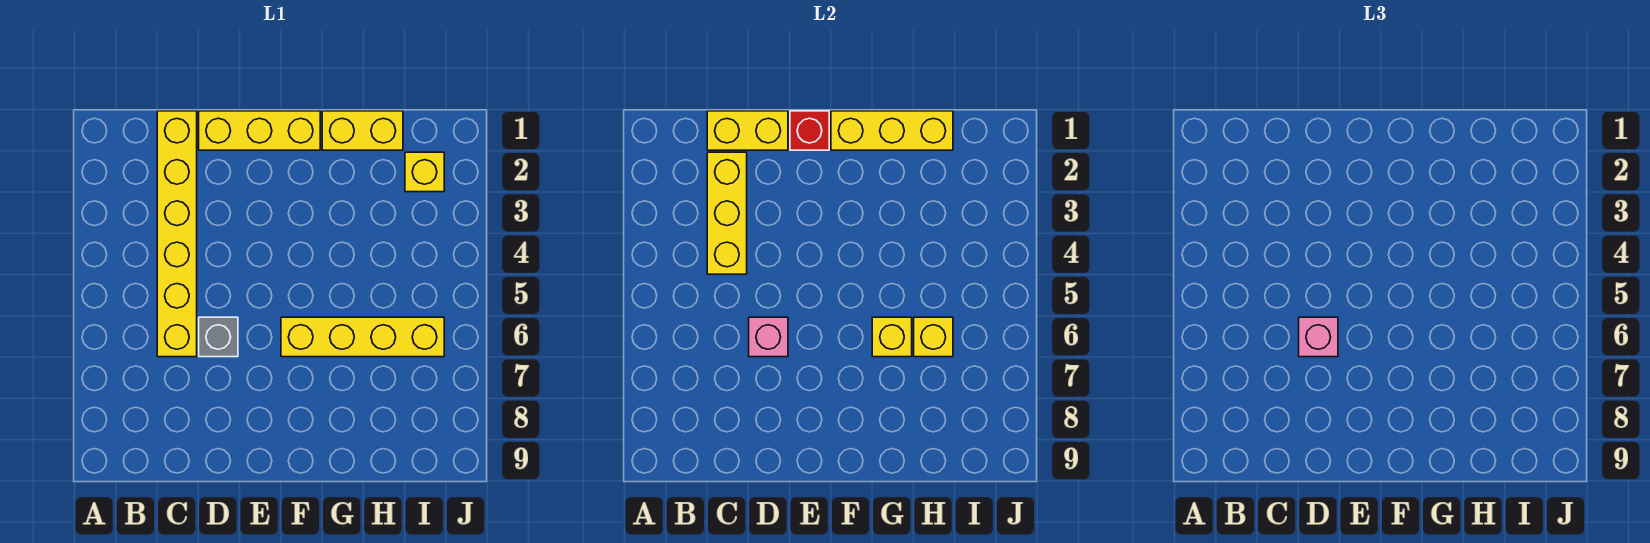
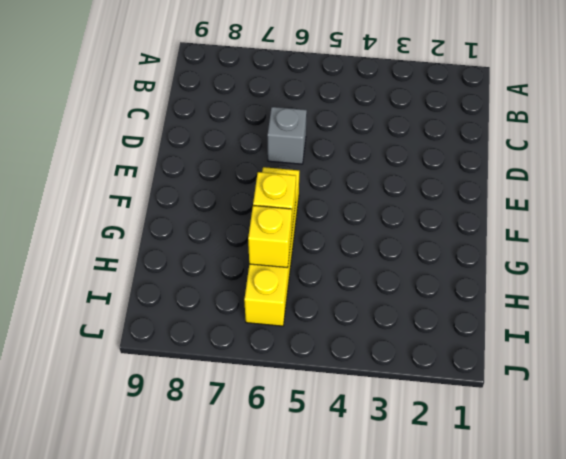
none -> yellow brick C1:C6 level 1
none -> yellow brick D1:F1 level 1
none -> yellow brick G1:H1 level 1

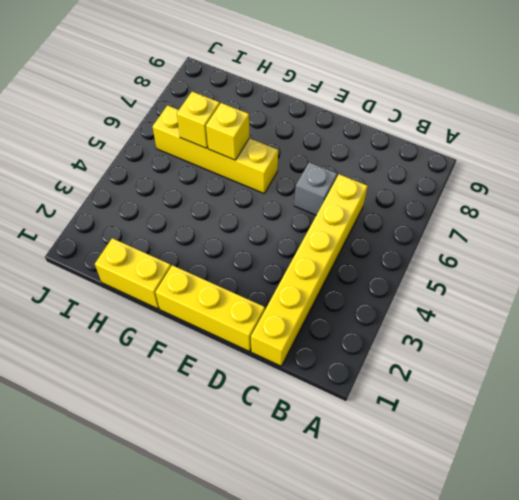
none -> yellow brick I2 level 1
none -> yellow brick C1:D1 level 2
none -> yellow brick C2:C4 level 2

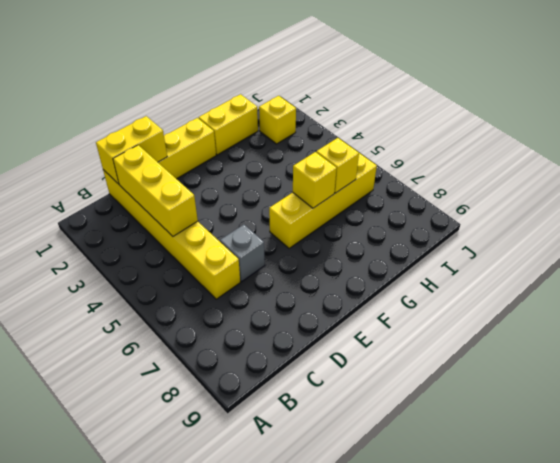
none -> pink brick D6 level 2
none -> red brick E1 level 2
none -> yellow brick F1:H1 level 2

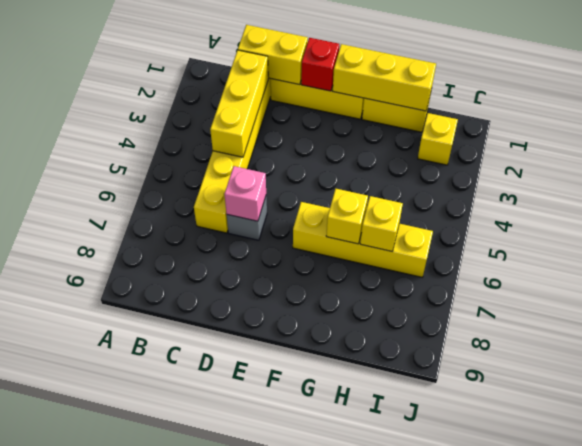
none -> pink brick D6 level 3

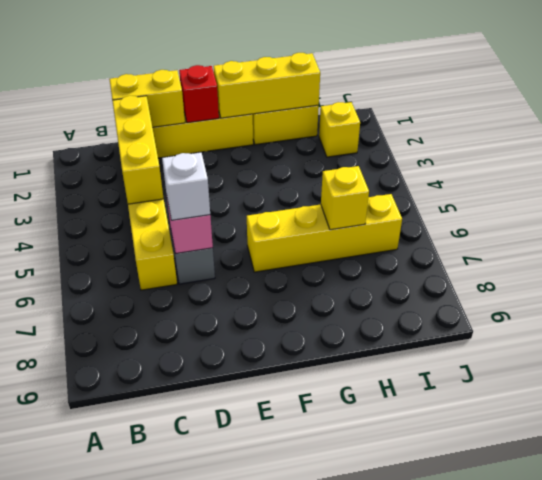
white brick D6 level 3 -> pink brick D6 level 3
none -> yellow brick G6 level 2

